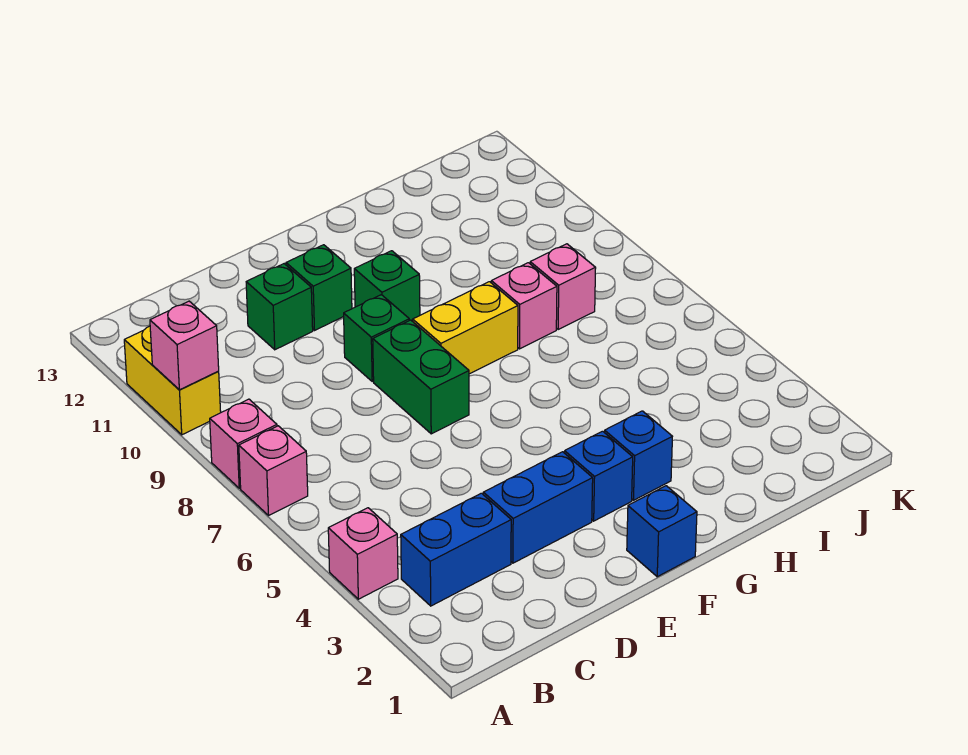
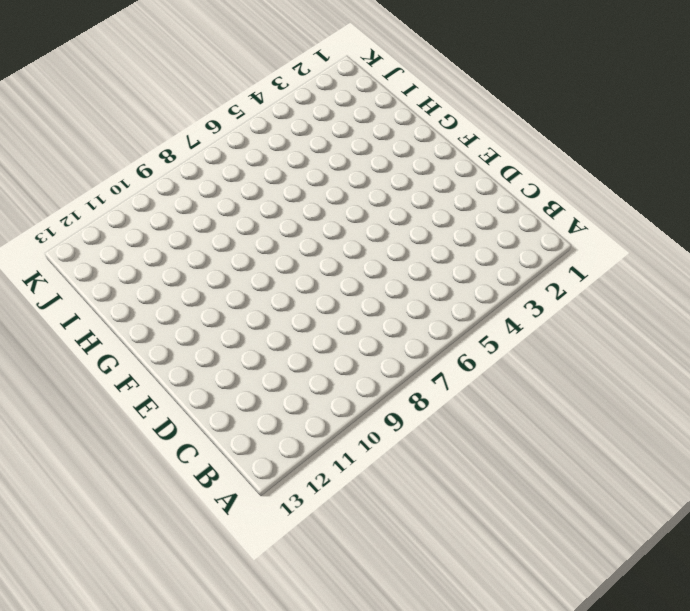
none -> pink brick A4 level 1
none -> pink brick A7 level 1
none -> pink brick A8 level 1

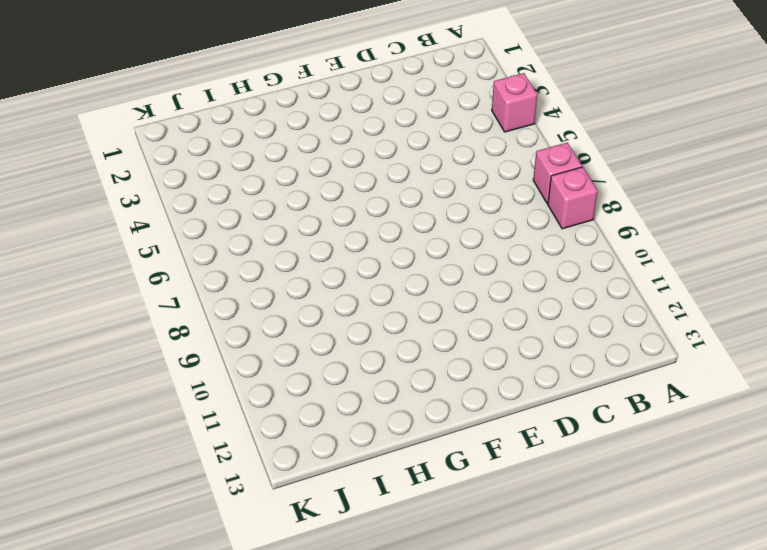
none -> yellow brick A10:A11 level 1
none -> blue brick B3:C3 level 1
none -> blue brick D3:E3 level 1

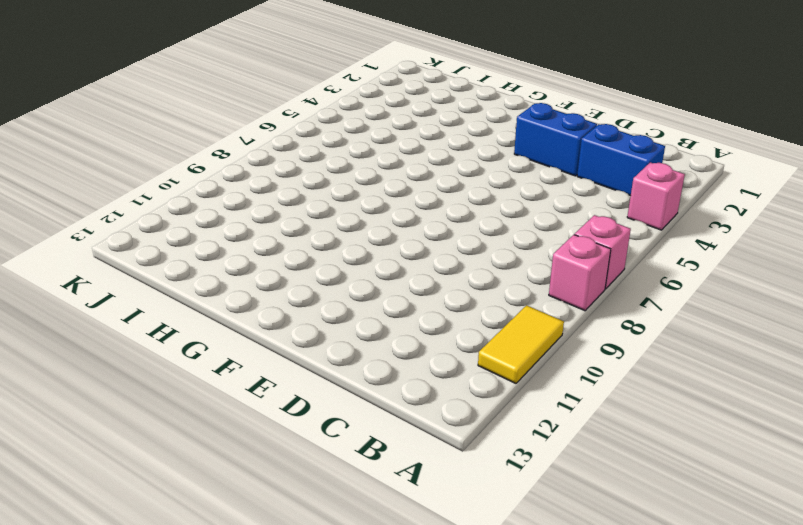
yellow tile A10:A11 level 1 -> yellow brick A10:A11 level 1
none -> green brick D11 level 1
none -> green brick E7:E8 level 1
none -> green brick E9 level 1

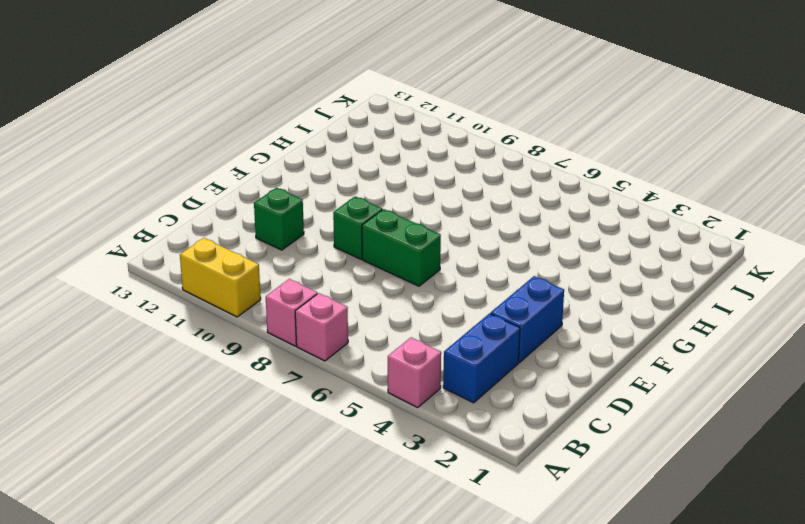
none -> green brick E11 level 1
none -> blue brick F1 level 1
none -> blue brick F3 level 1

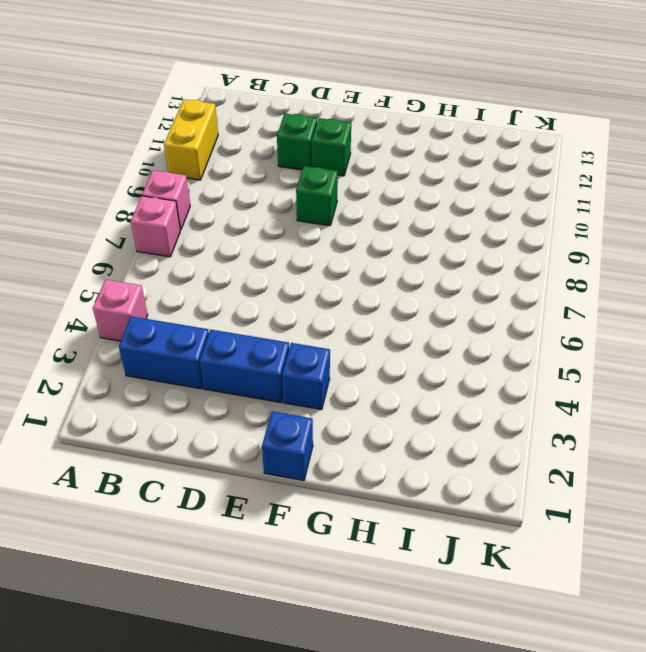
none -> green brick E7:E8 level 1
none -> yellow brick F8:G8 level 1
none -> green brick F10 level 1

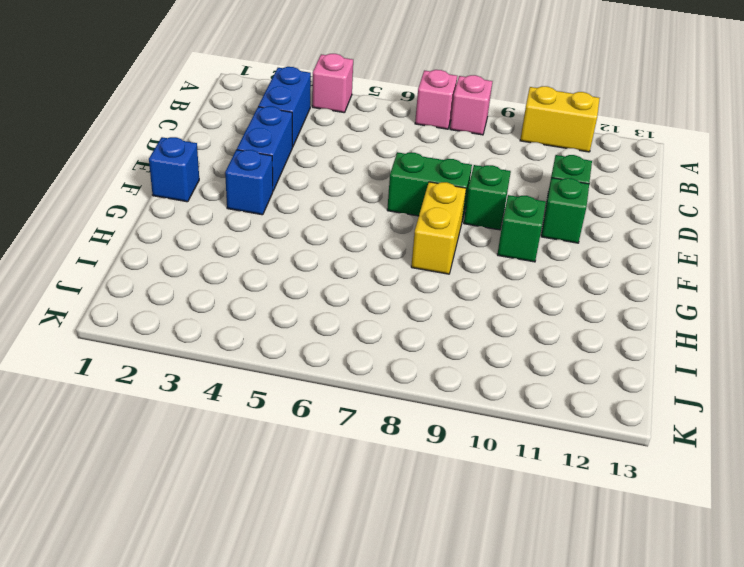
none -> blue brick G3 level 1
none -> pink brick H8 level 1
none -> pink brick I8 level 1

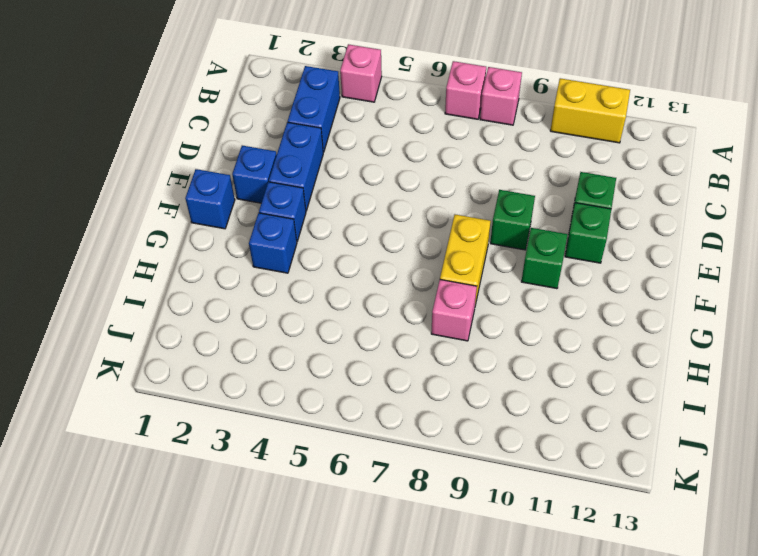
blue brick E2 level 1 -> none
none -> green brick E7:E8 level 1
none -> pink brick I8 level 1
none -> pink brick A10 level 2

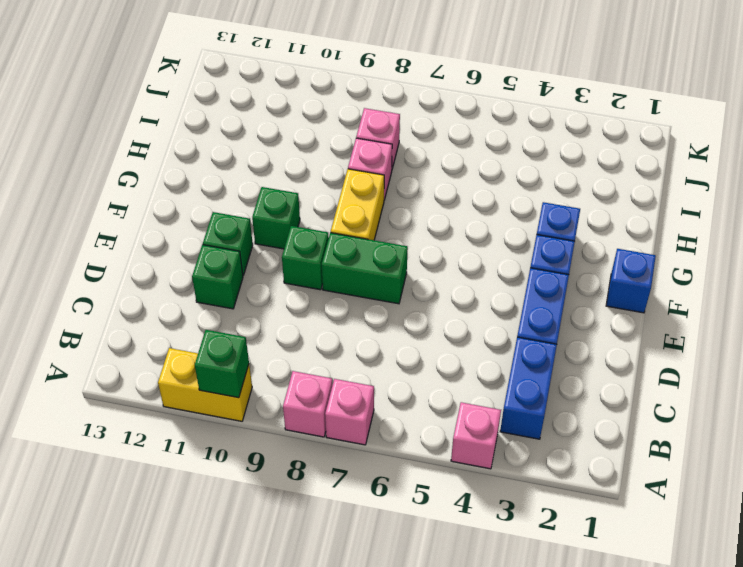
green brick A10 level 2 -> pink brick A10 level 2

